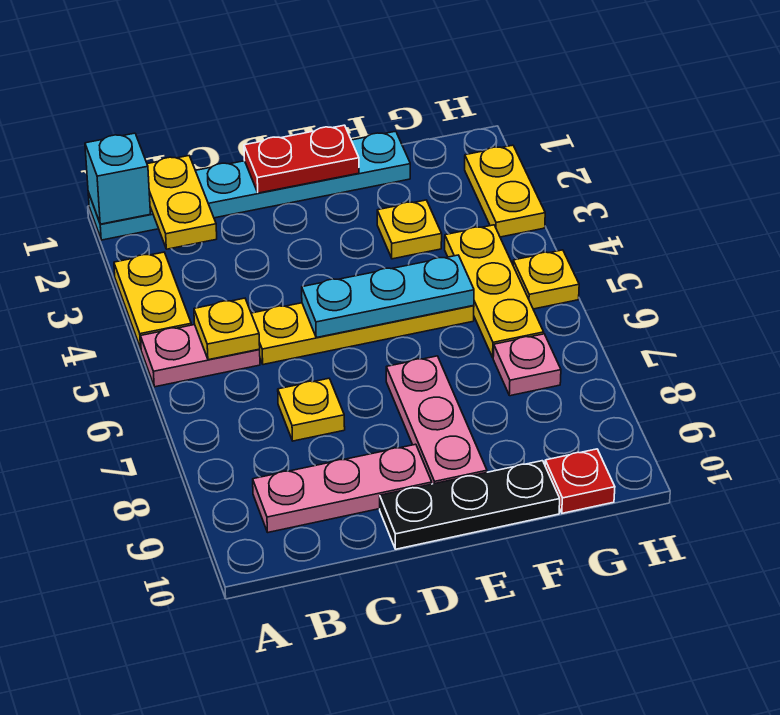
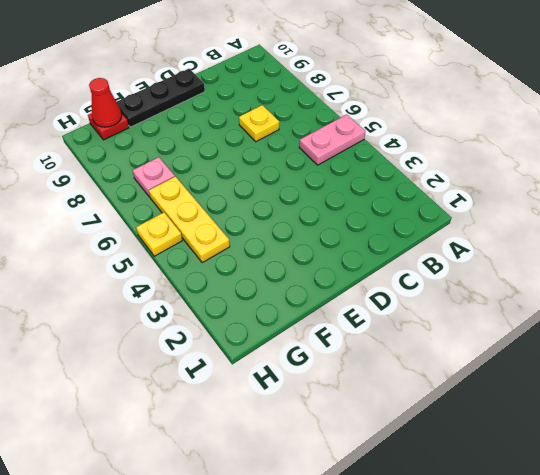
red cone G10 level 2 -> none
none -> cyan plate A1:F1 level 1
none -> yellow plate A3:A4 level 1
none -> pink plate B9:D9 level 1

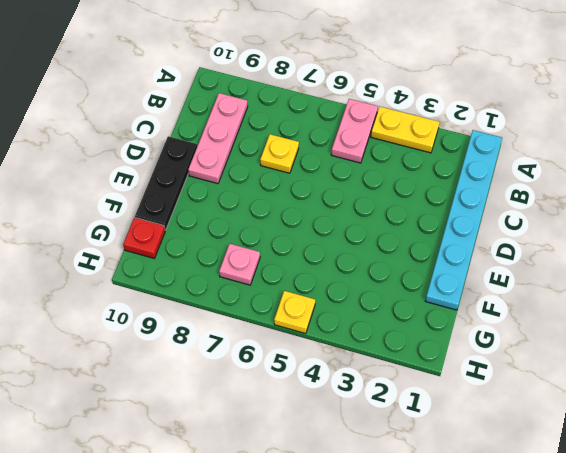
none -> yellow plate C5:F5 level 1
none -> pink plate E7:E9 level 1
none -> yellow plate F3 level 1

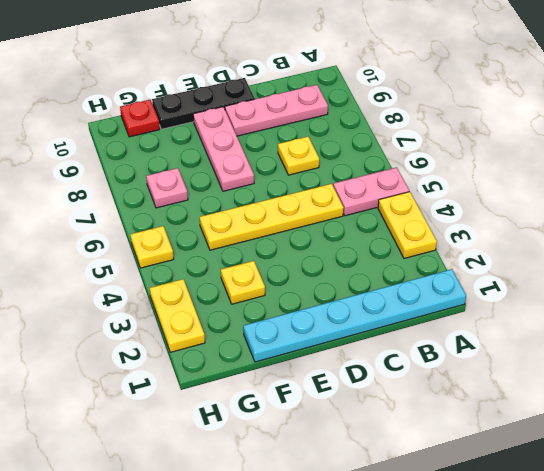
none -> yellow plate G4:G6 level 1
none -> cyan brick A1 level 2
none -> yellow plate B1:B2 level 2

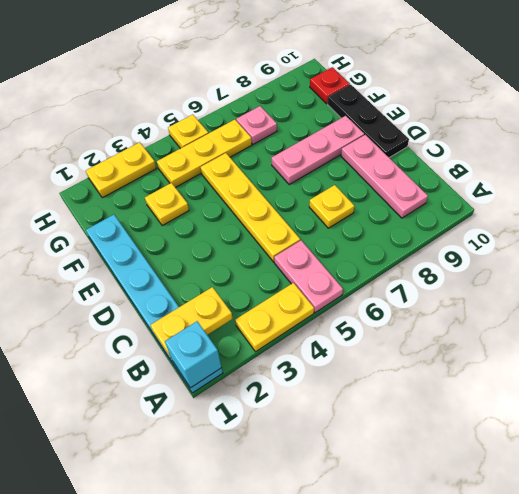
none -> yellow plate B5 level 2
none -> red plate D1:E1 level 2
none -> cyan plate D5:F5 level 2

